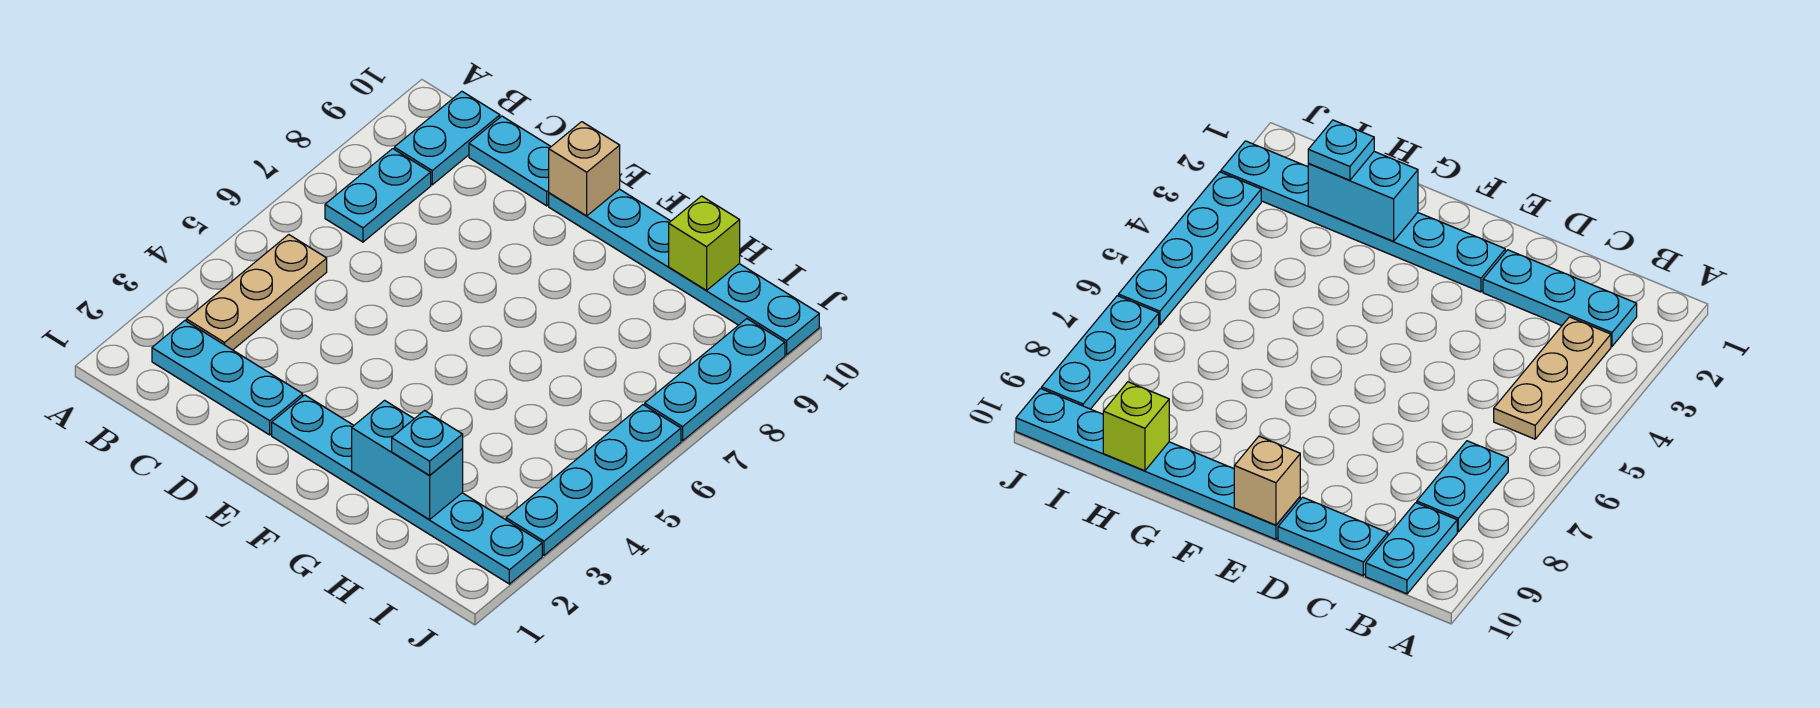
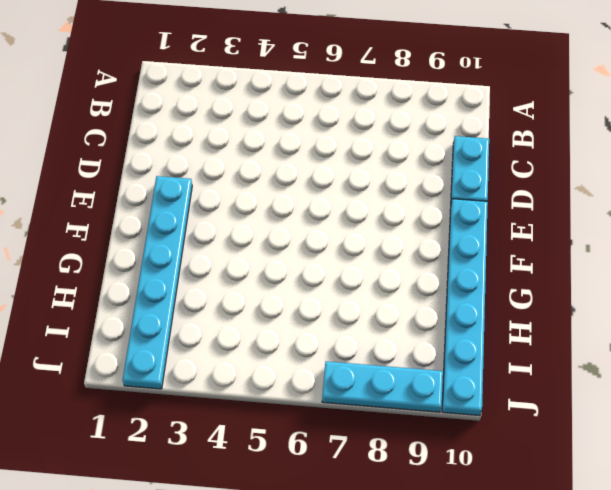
none -> cyan plate B2:D2 level 1
none -> tan plate B3:B5 level 1
none -> cyan plate B7:B8 level 1

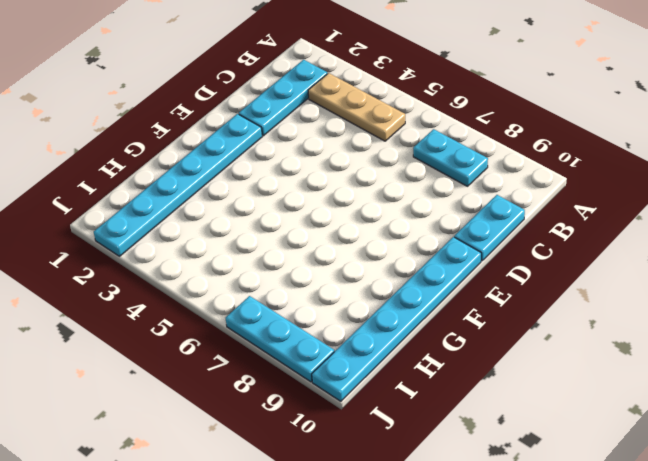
none -> cyan plate B9:B10 level 1
none -> cyan plate J3:J6 level 1
none -> tan brick E10 level 2

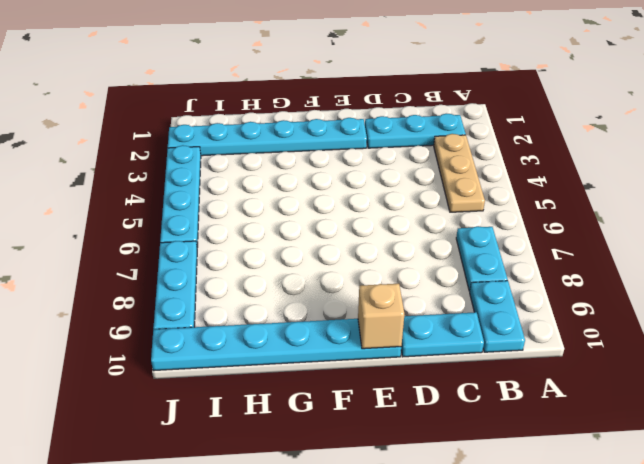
none -> cyan brick G2:H2 level 2
none -> lime brick H10 level 2
none -> cyan plate H2 level 3

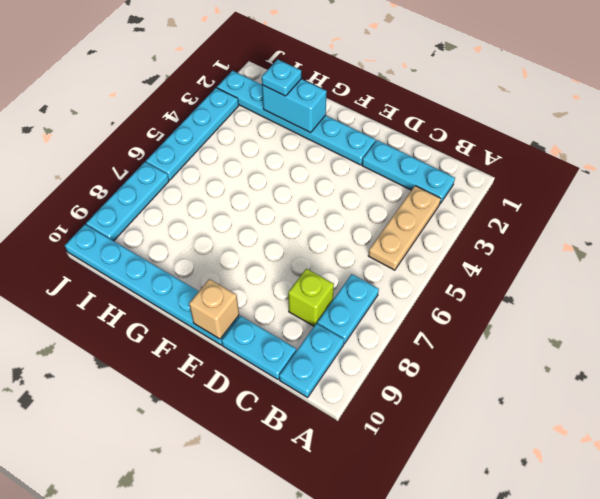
lime brick C8 level 1 -> lime brick H10 level 2

